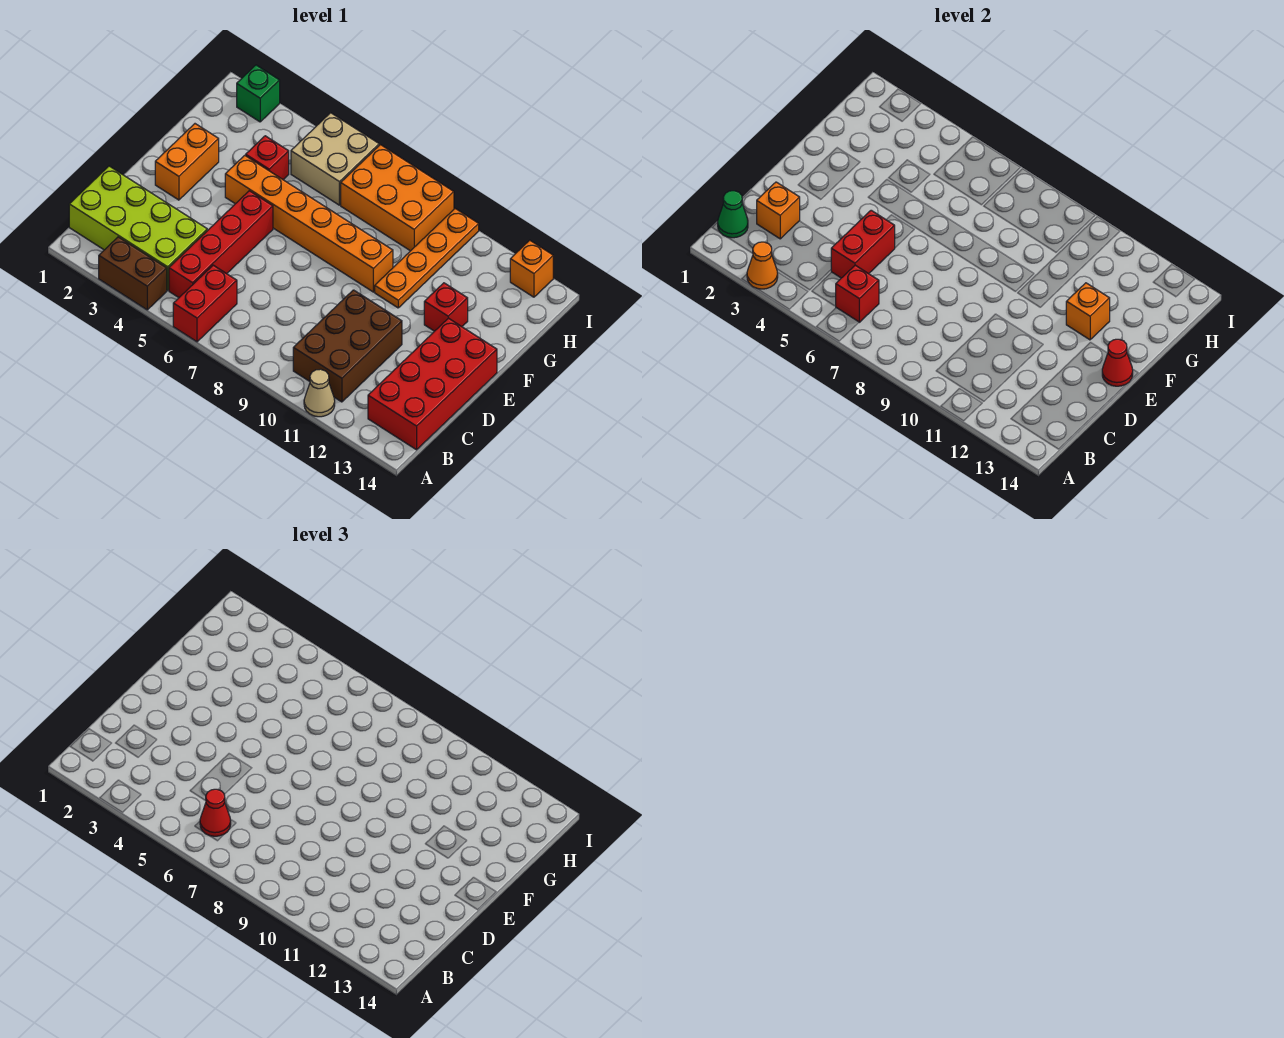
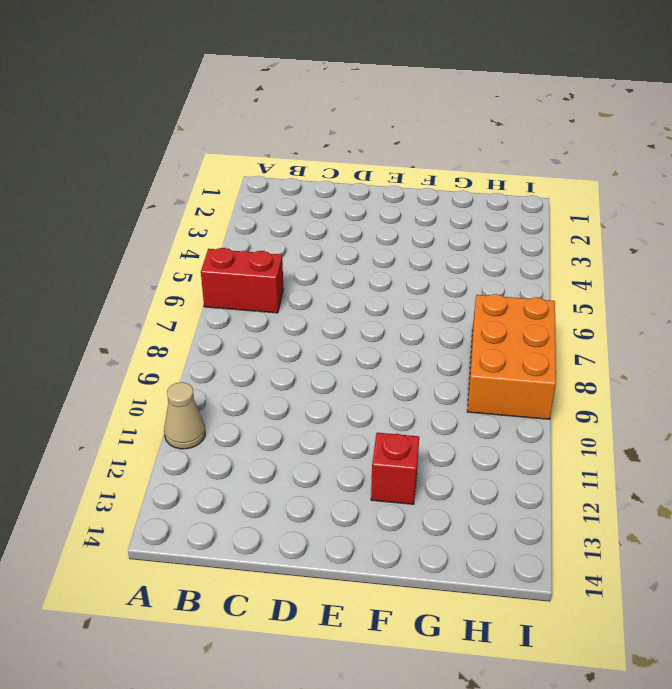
none -> brown brick A3:A4 level 1
none -> lime brick B1:C4 level 1
none -> red brick B5:E5 level 1

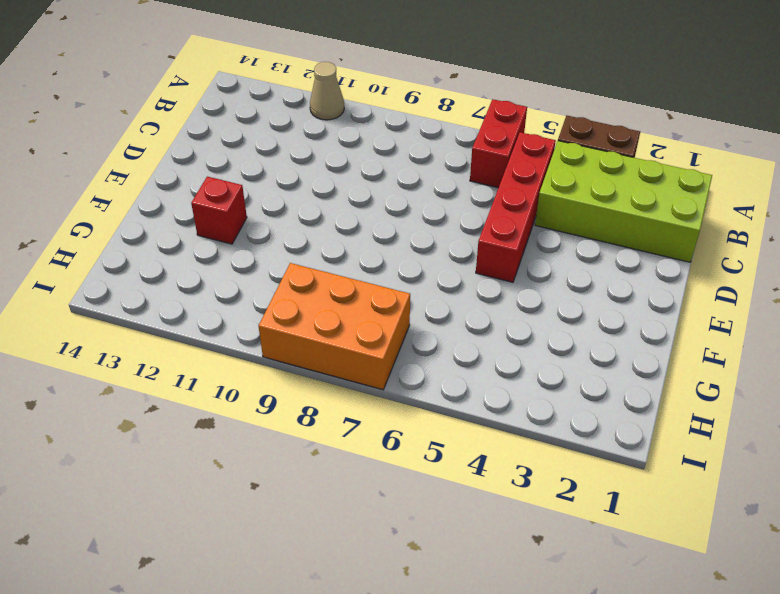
none -> brown brick B10:D11 level 1
none -> red brick B13:E14 level 1
none -> orange brick E2:F2 level 1

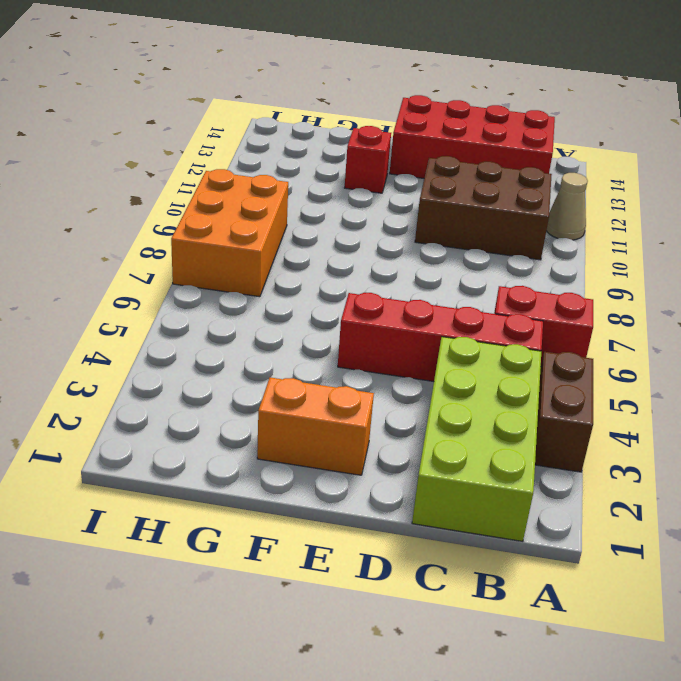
none -> orange brick F4:F9 level 1
none -> orange plate F10:I10 level 1
none -> red brick G4 level 1

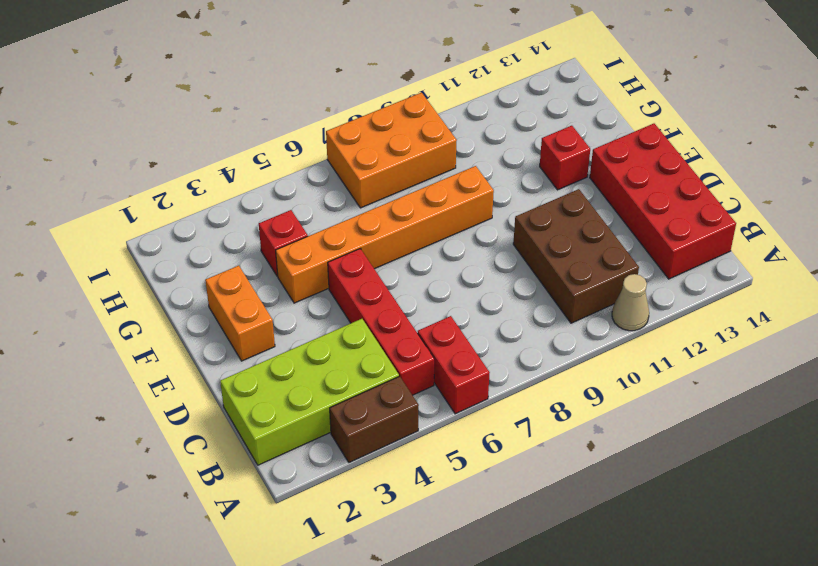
none -> orange plate F10:I10 level 1
none -> tan brick H5:I6 level 1
none -> green brick I2 level 1

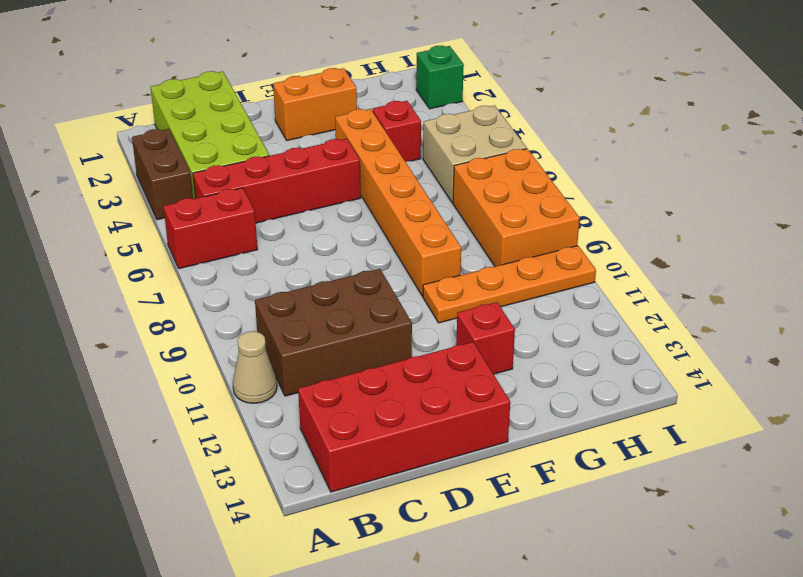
none -> orange brick I13 level 1
none -> orange cone A3 level 2
none -> green cone B1 level 2

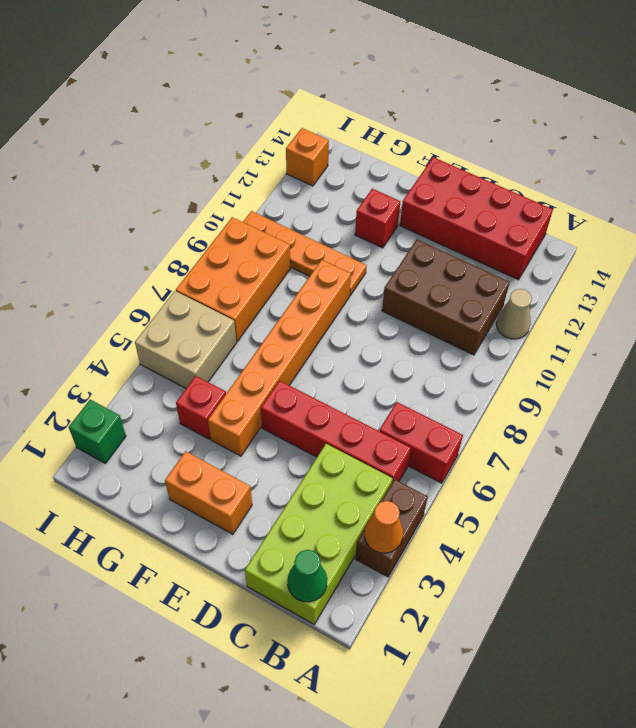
none -> red brick B6 level 2
none -> orange brick C2 level 2
none -> red brick C5:D5 level 2

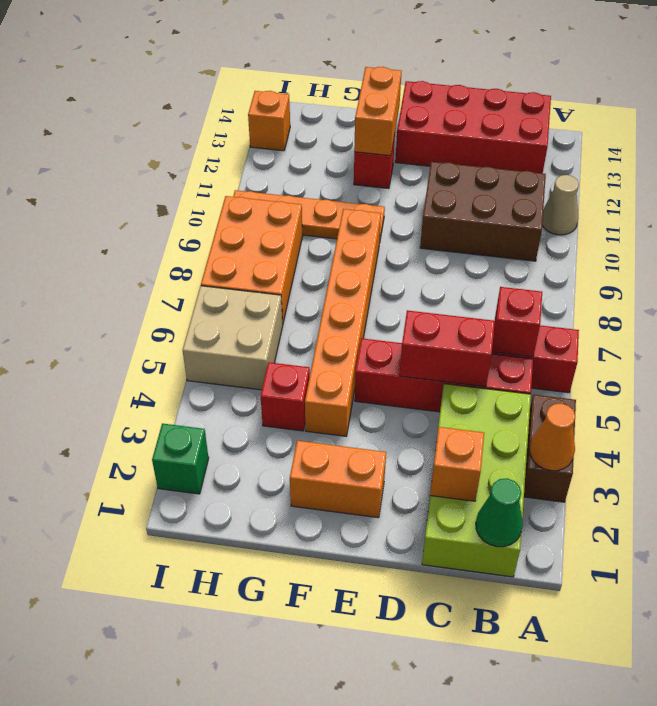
orange brick F12:F13 level 2 -> orange brick F12 level 2
none -> red cone E14 level 2
none -> red cone B6 level 3

